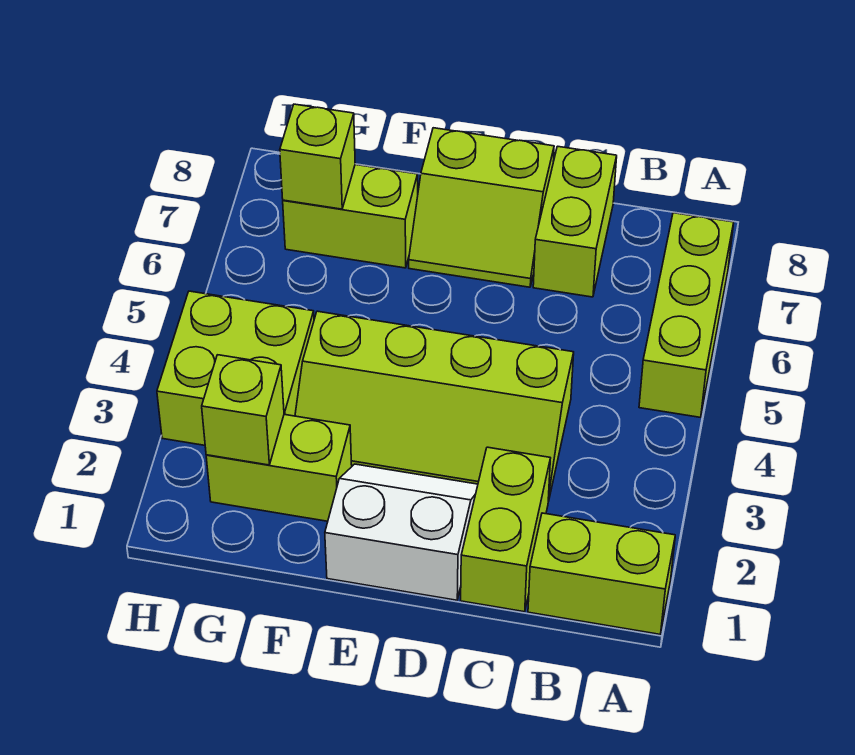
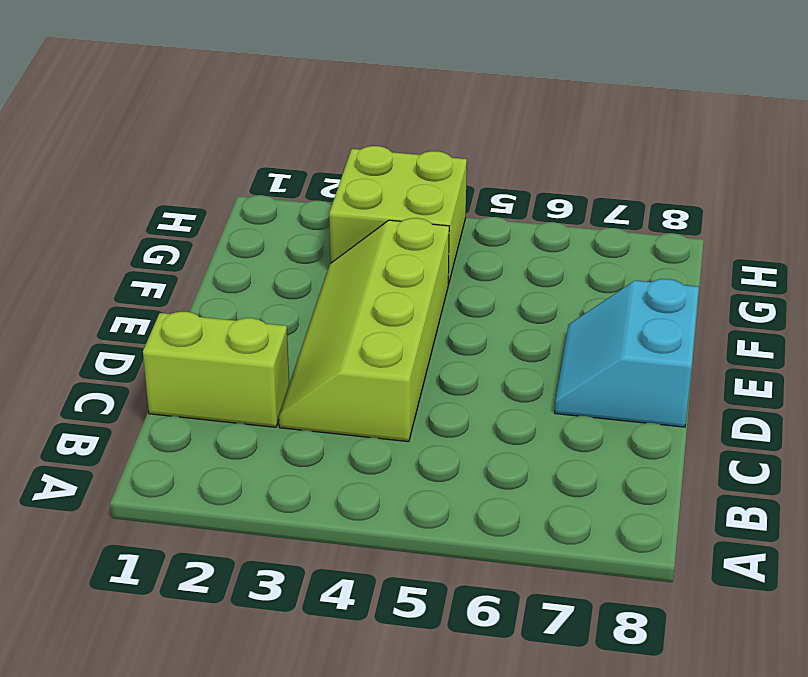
cyan slope D7:E8 level 1 top 8 -> lime slope D7:E8 level 1 top 8
none -> lime brick A1:B1 level 1
none -> lime brick A5:A7 level 1
none -> lime brick C7:C8 level 1

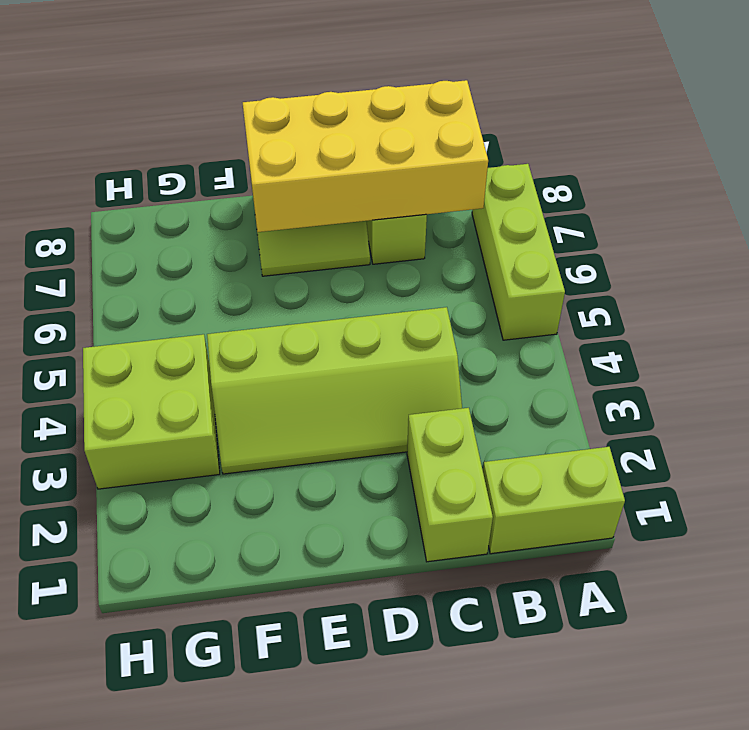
yellow brick B7:E8 level 2 -> none
none -> white slope D1:E2 level 1 top 1
none -> lime brick F2:G2 level 1
none -> lime brick F7:G7 level 1

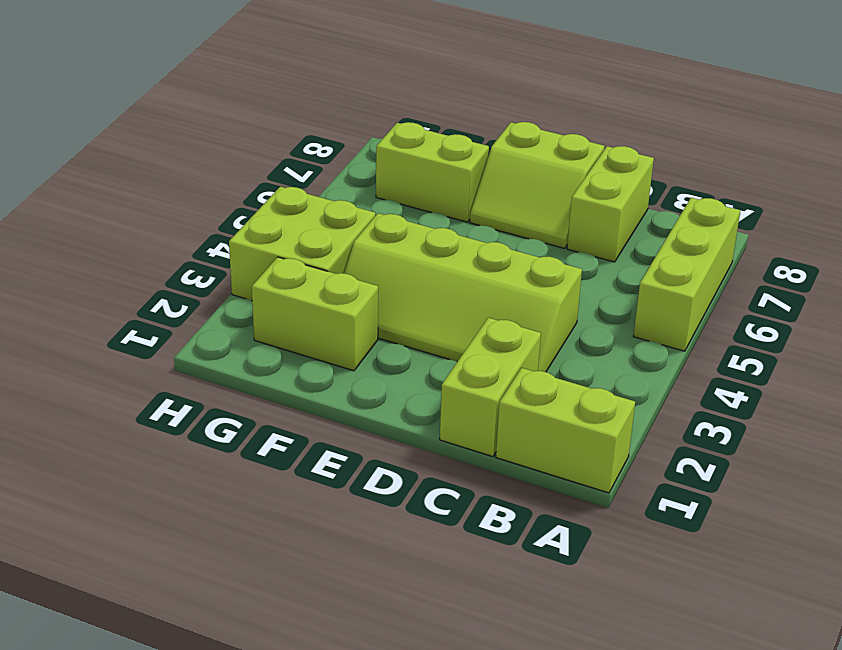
none -> white slope D1:E2 level 1 top 1
none -> lime brick G2 level 2
none -> lime brick G7 level 2

